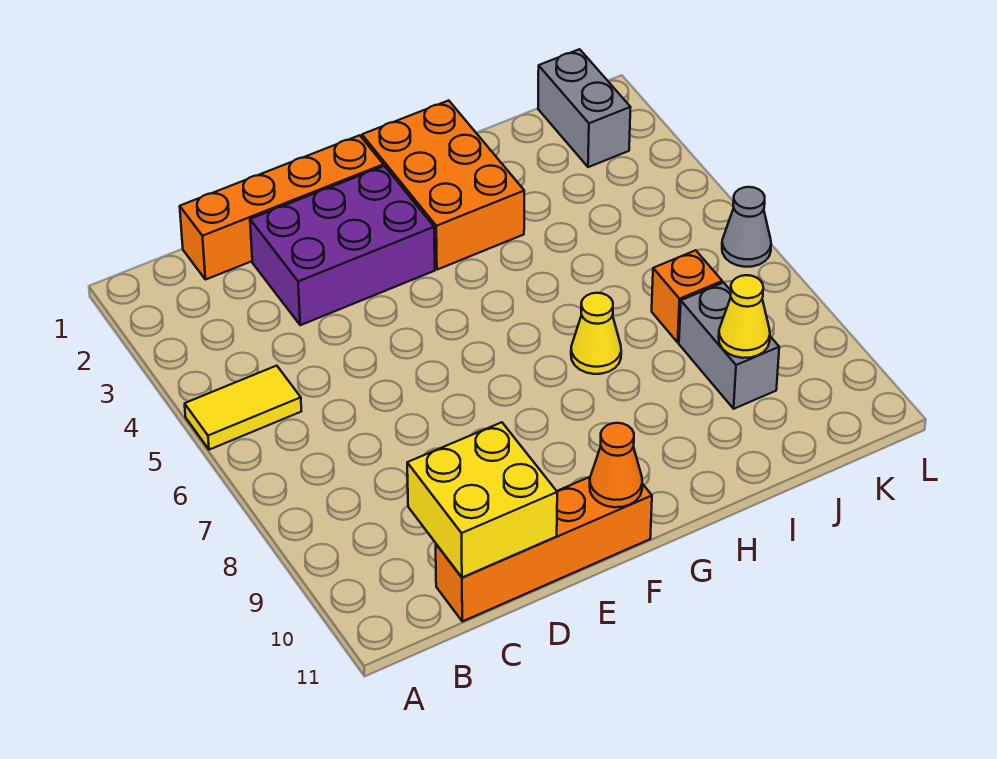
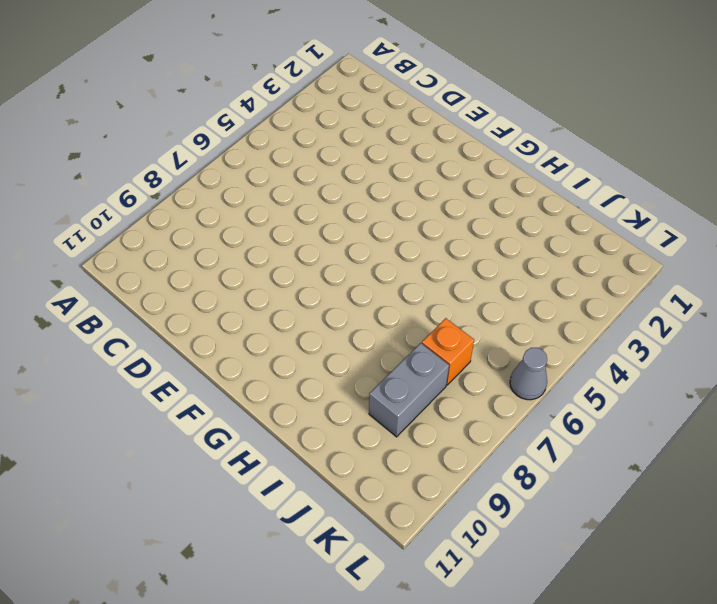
none -> yellow tile A5:B5 level 1
none -> orange brick C1:F1 level 1
none -> orange brick C11:F11 level 1

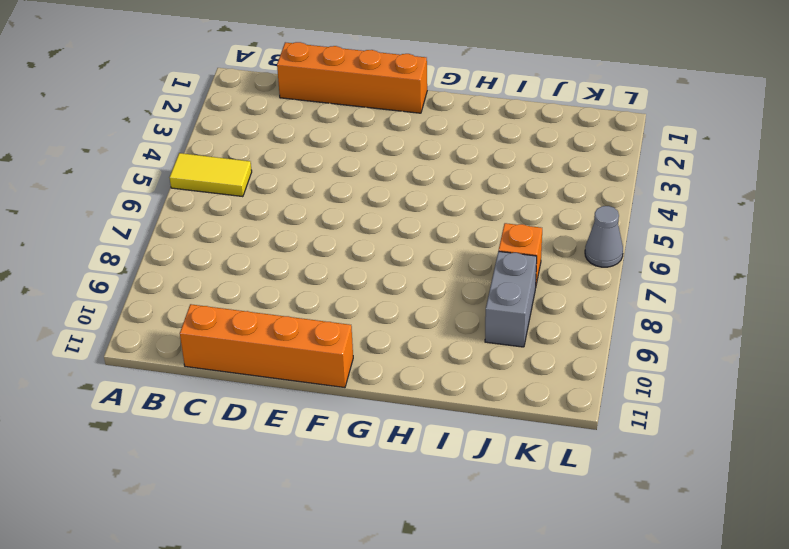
none -> purple brick D2:F3 level 1
none -> orange brick G1:H3 level 1
none -> yellow cone H7 level 1

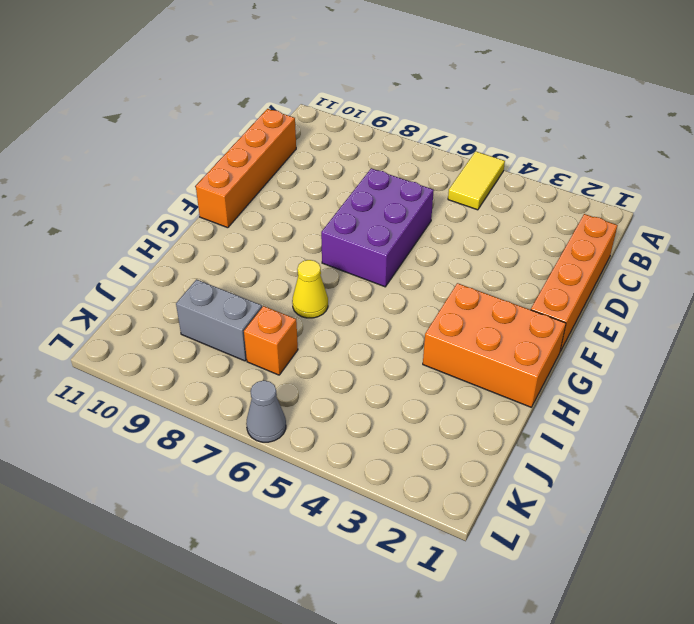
purple brick D6:F7 level 1 -> purple brick D2:F3 level 1
none -> grey brick K1:K2 level 1
none -> yellow brick C10:D11 level 2
none -> orange cone F11 level 2

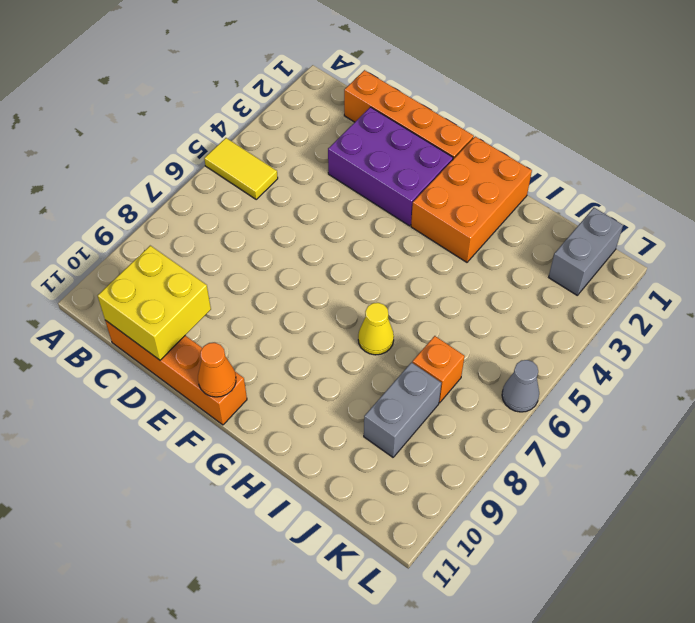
none -> yellow cone J9 level 2

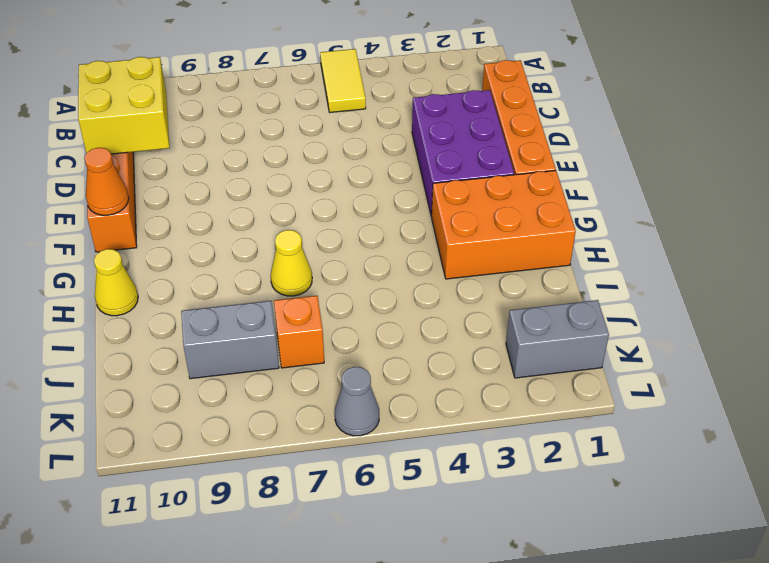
yellow cone H11 level 1 -> yellow cone J9 level 2

